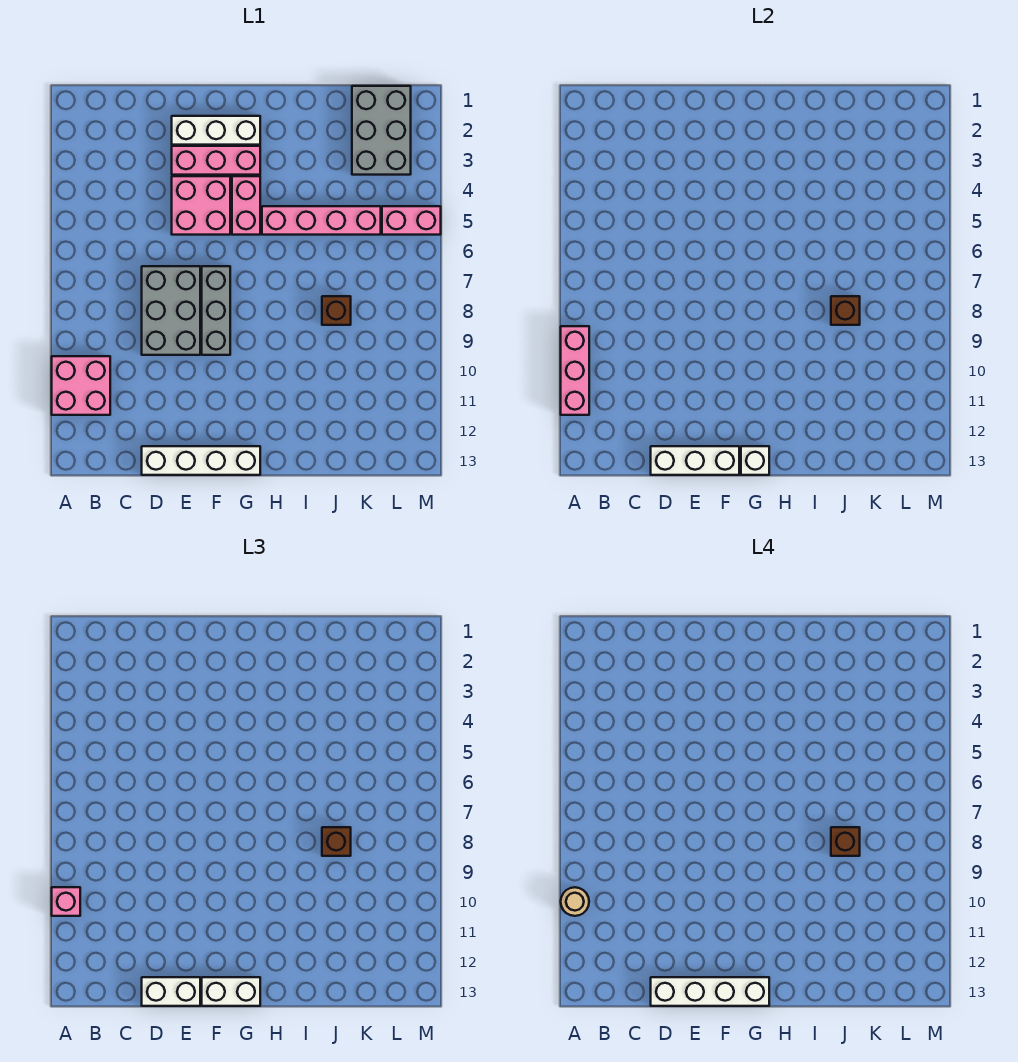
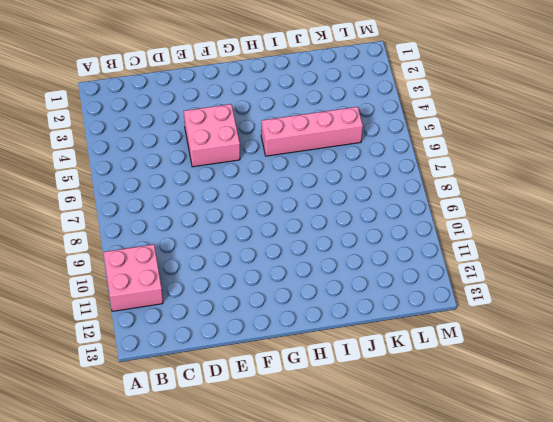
none -> grey brick D7:E9 level 1
none -> white brick D13:G13 level 1
none -> white brick E2:G2 level 1

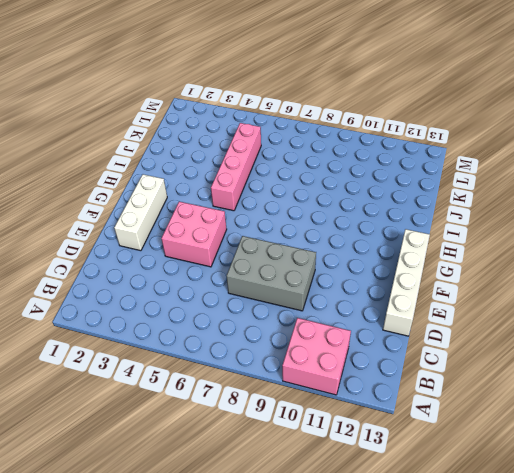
none -> pink brick E3:G3 level 1
none -> grey brick F7:F9 level 1
none -> pink brick G4:G5 level 1

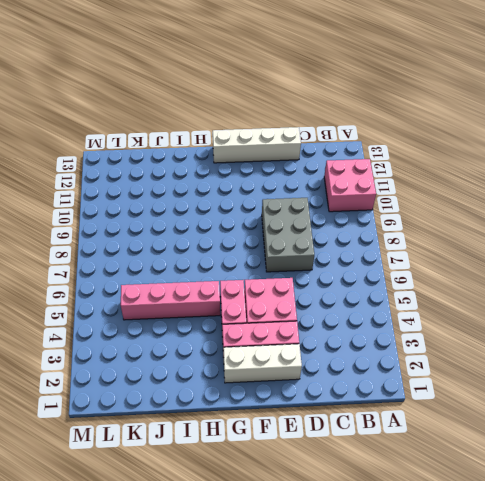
none -> grey brick F7:F9 level 1
none -> brown brick J8 level 1
none -> grey brick K1:L3 level 1

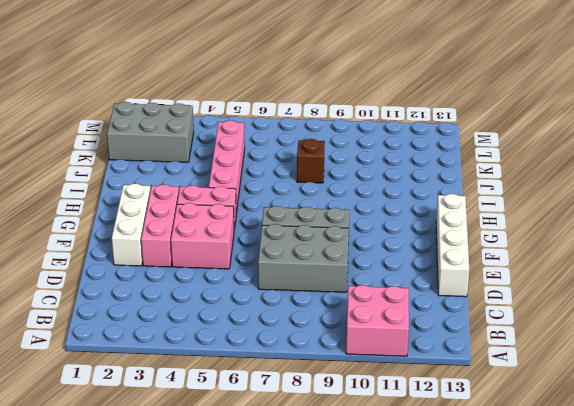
none -> pink brick L5:M5 level 1
none -> pink brick A9:A11 level 2
none -> white brick D13:F13 level 2

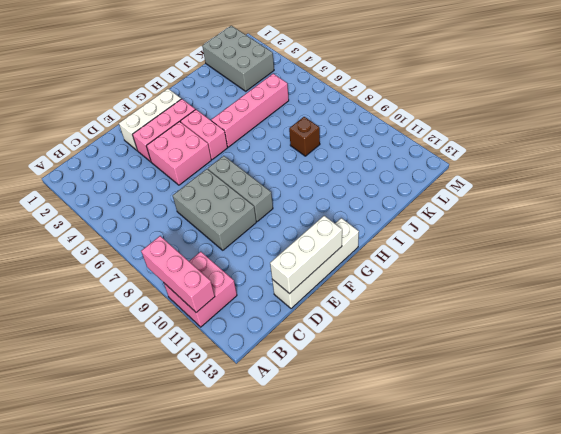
none -> pink brick L5:M5 level 1
none -> white brick G13 level 2
none -> brown brick J8 level 2

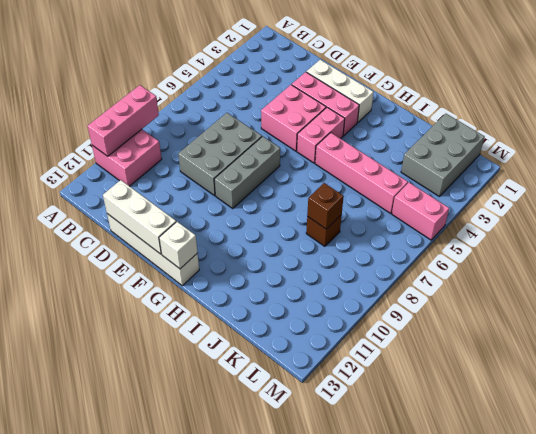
none -> pink brick A10 level 3
none -> white brick D13:E13 level 3
none -> white brick F13:G13 level 3

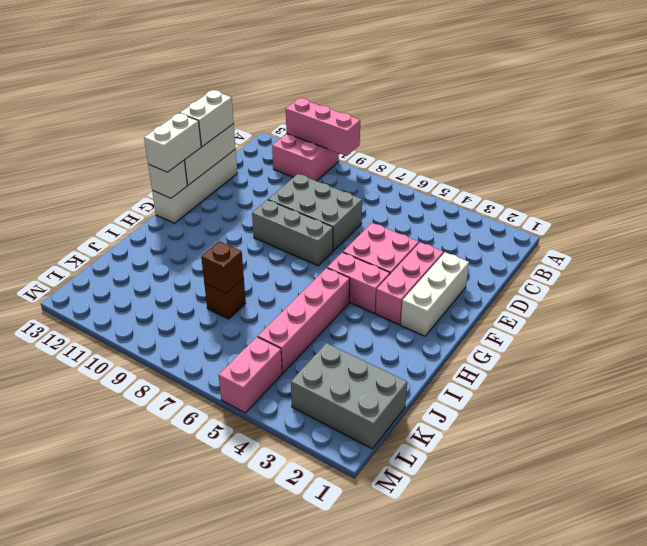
none -> pink brick A10 level 3
none -> brown brick J8 level 3
none -> tan round brick A10 level 4

